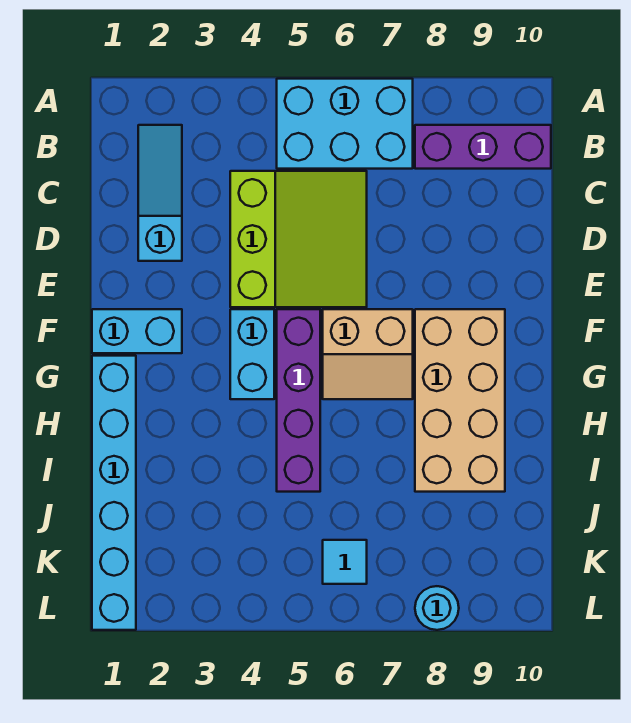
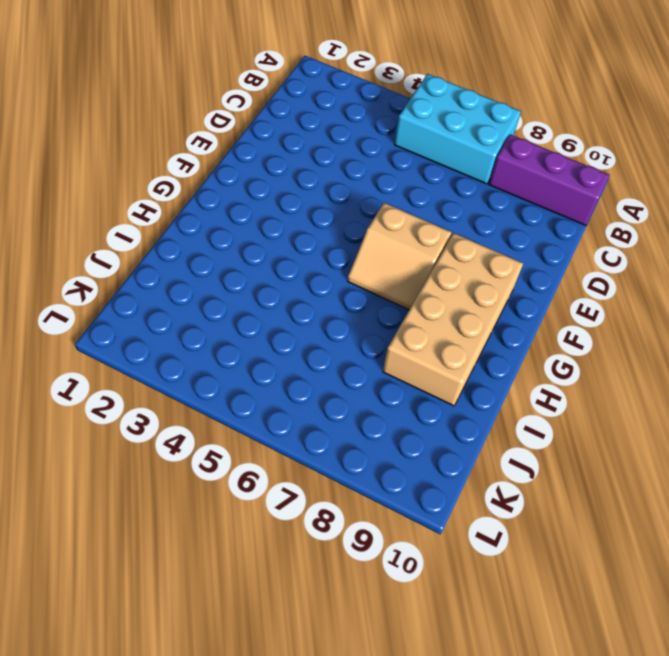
none -> cyan slope B2:D2 level 1 top D
none -> lime slope C4:E6 level 1 top 4
none -> cyan brick F1:F2 level 1

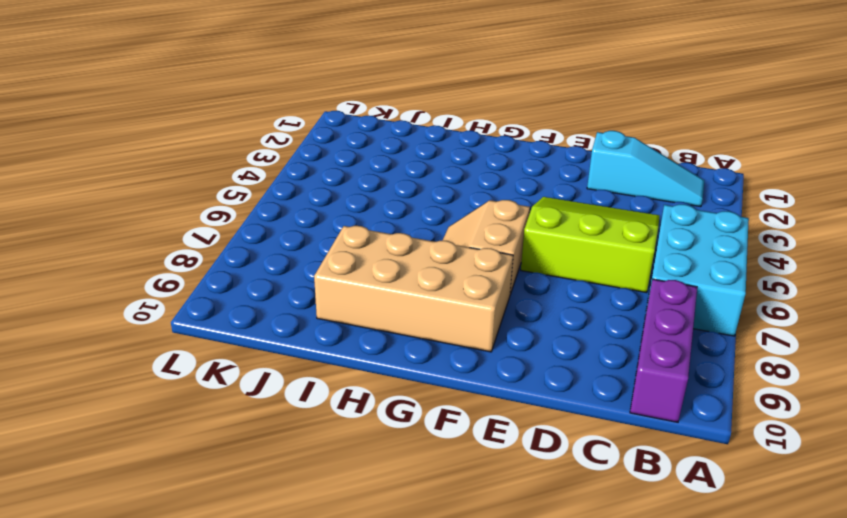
lime slope C4:E6 level 1 top 6 -> lime slope C4:E6 level 1 top 4
none -> cyan brick F1:F2 level 1
none -> cyan brick F4:G4 level 1
none -> purple brick F5:I5 level 1

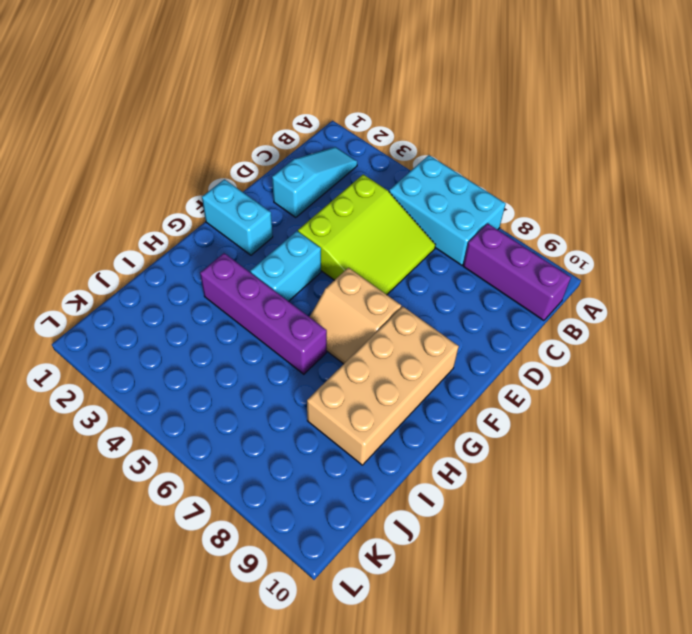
purple brick H3:H6 level 1 -> purple brick F5:I5 level 1
none -> cyan brick G1:L1 level 1
none -> cyan tile K6 level 1
none -> cyan round brick L8 level 1

